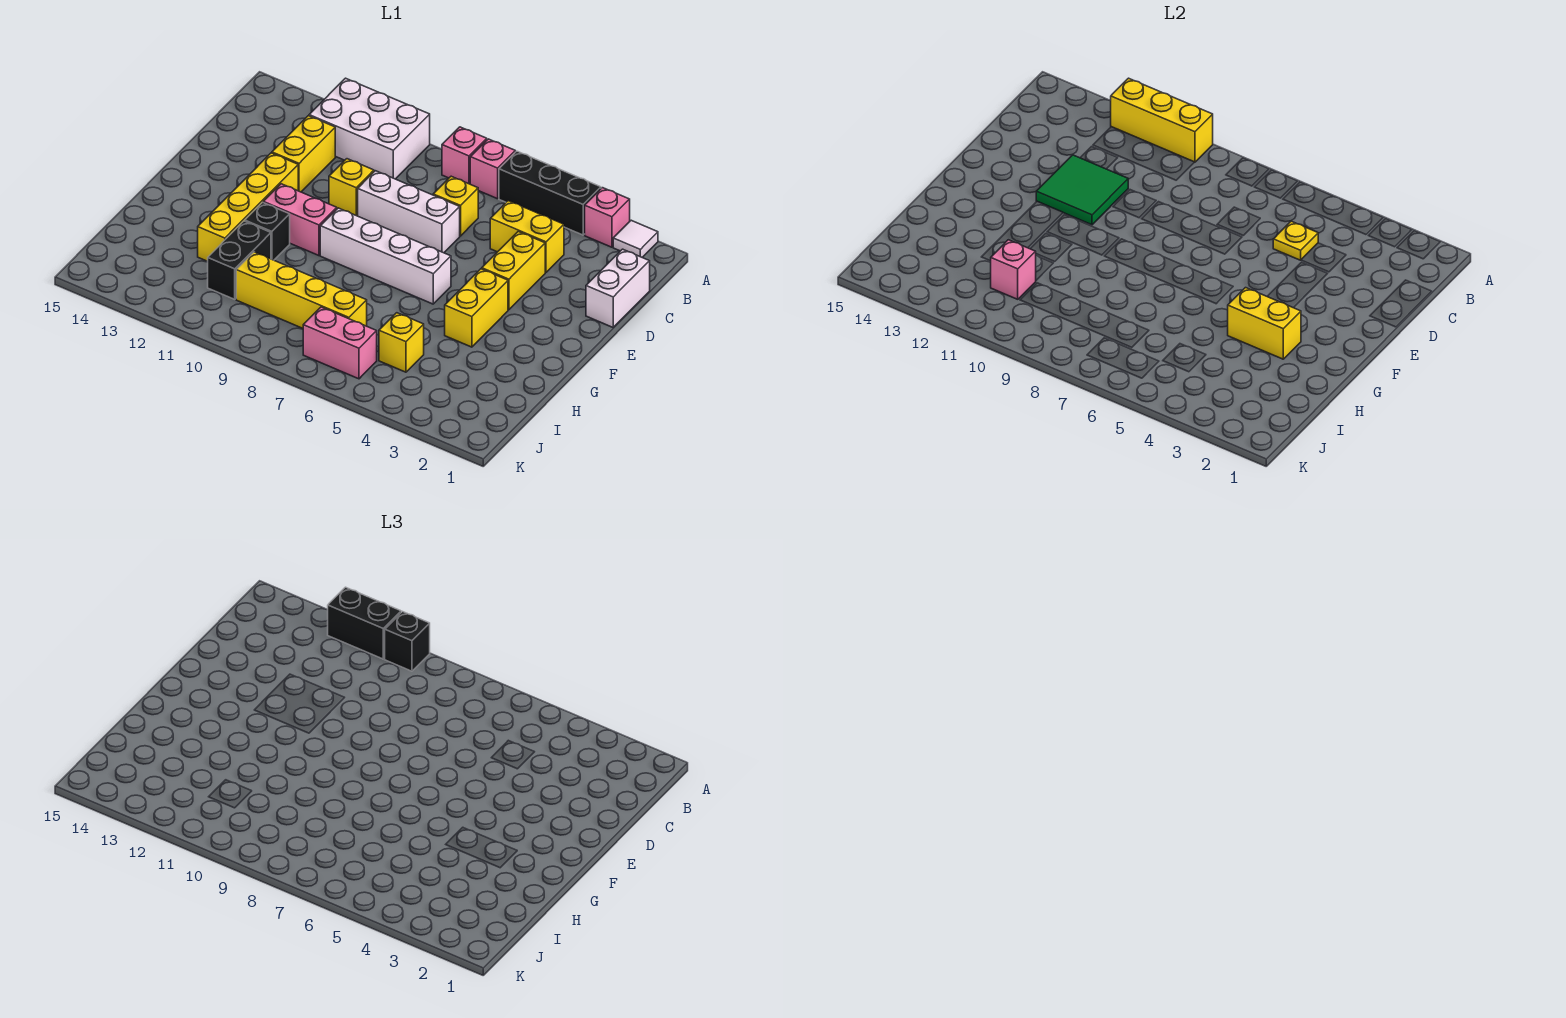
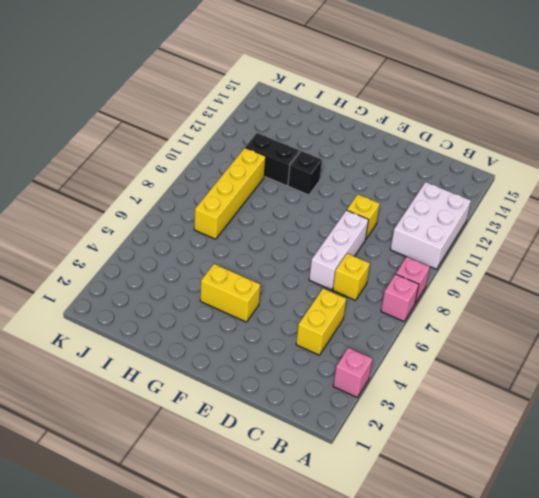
none -> white tile A2 level 1
none -> black brick A4:A6 level 1
none -> white brick C1:D1 level 1

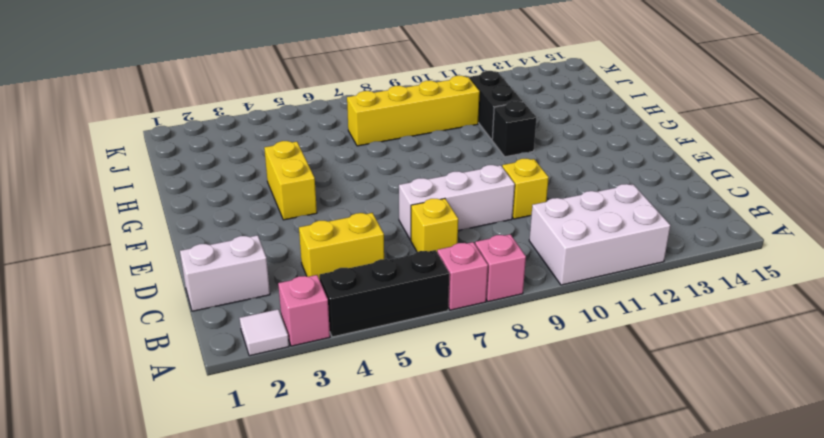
white brick C1:C2 level 1 -> white brick C1:D1 level 1
none -> yellow brick C12:D12 level 1
none -> yellow brick D4:E4 level 1
none -> yellow brick E12:H12 level 1

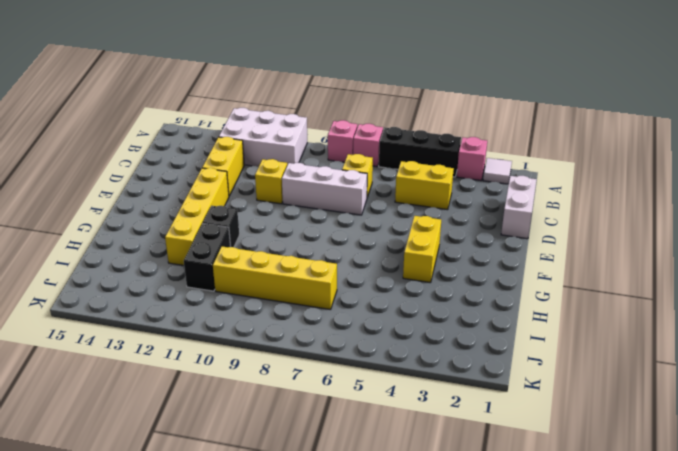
none -> yellow brick D4:E4 level 1
none -> white brick F6:F9 level 1
none -> pink brick F10:F11 level 1

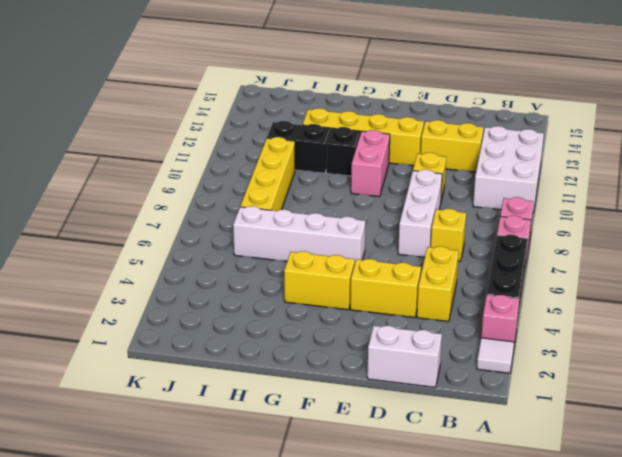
white brick F6:I6 level 1 -> white brick F6:F9 level 1
none -> yellow brick I5 level 1
none -> pink brick J6:J7 level 1
none -> yellow brick A10:A12 level 2

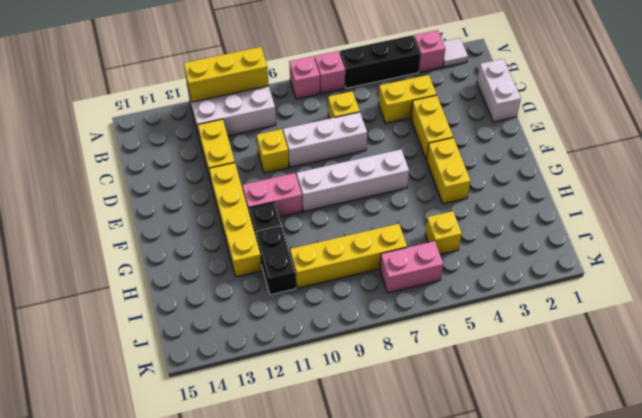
none -> yellow plate C5 level 2
none -> green tile D11:E12 level 2
none -> yellow brick G3:G4 level 2

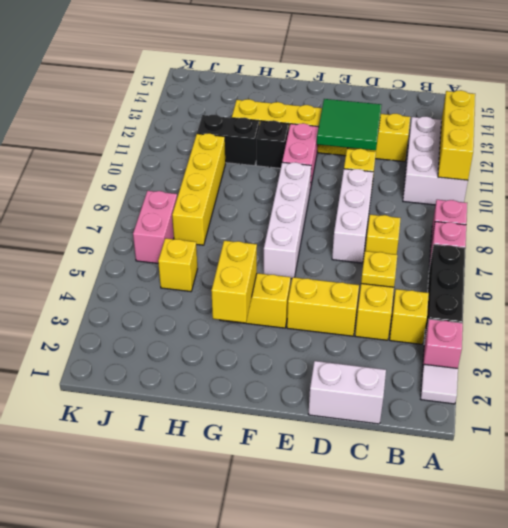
yellow brick B4 level 1 -> none
none -> pink brick I11 level 2
none -> black brick A10 level 3
none -> black brick A11:A12 level 3

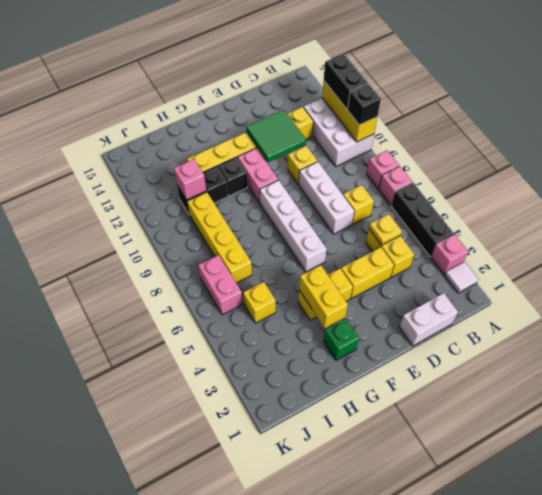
green brick G2 level 1 -> none

